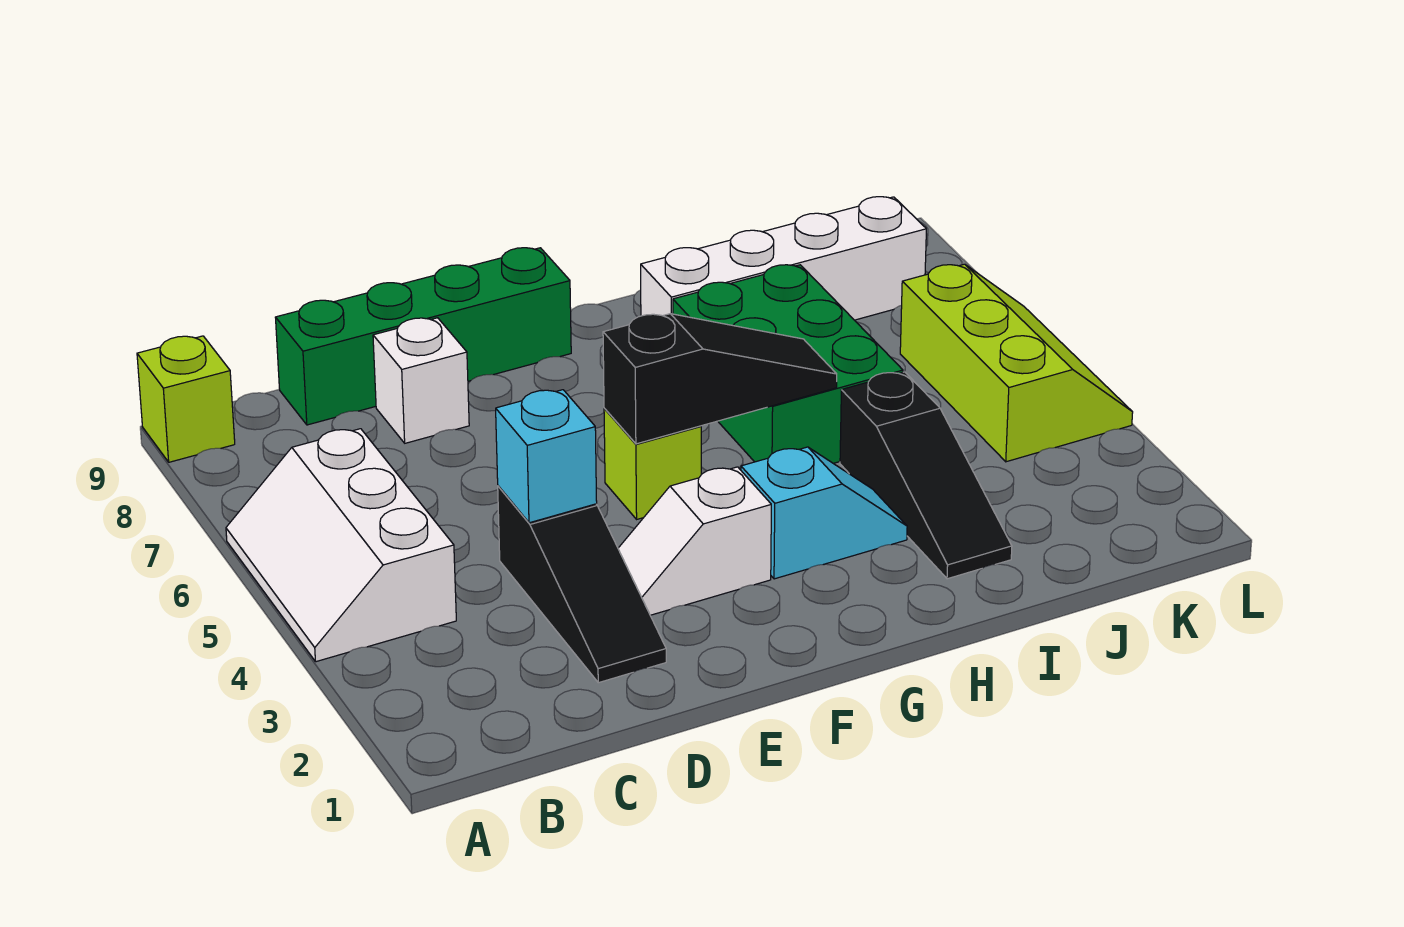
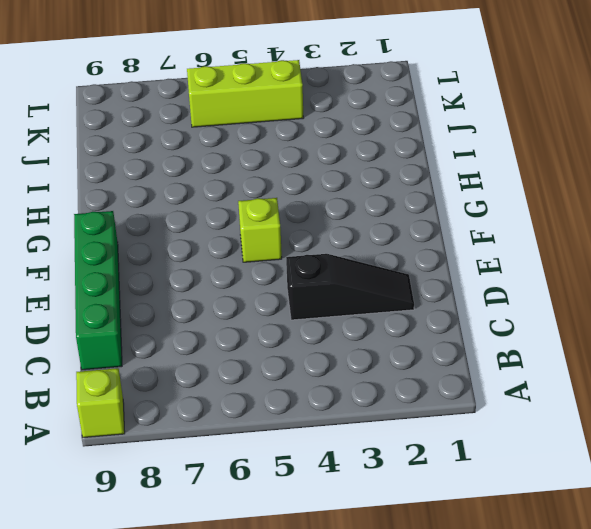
none -> white slope A4:B6 level 1 top B
none -> white brick D8 level 1
none -> white slope E3:F3 level 1 top F

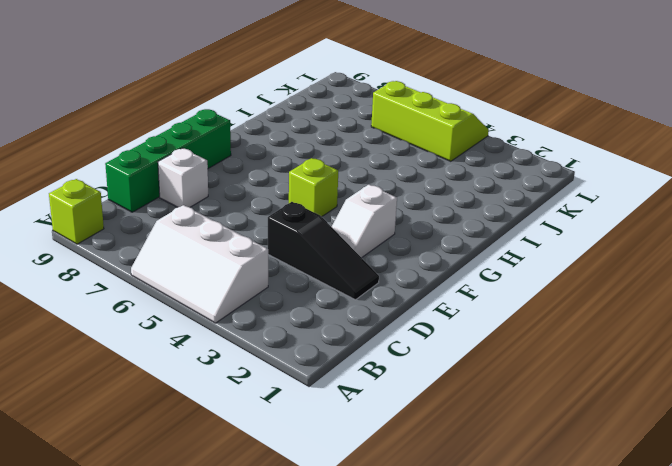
none -> cyan slope G3:H3 level 1 top G
none -> green brick H5:I7 level 1
none -> white brick H8:K8 level 1

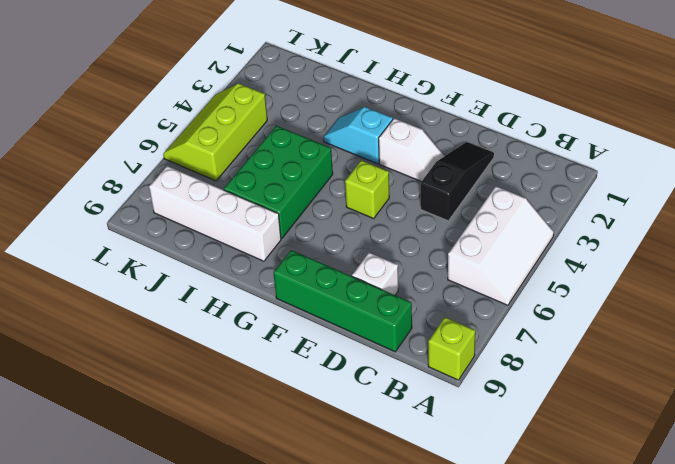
none -> black slope I2:I4 level 1 top 4
none -> cyan brick D4 level 2
none -> black slope F5:H5 level 2 top F

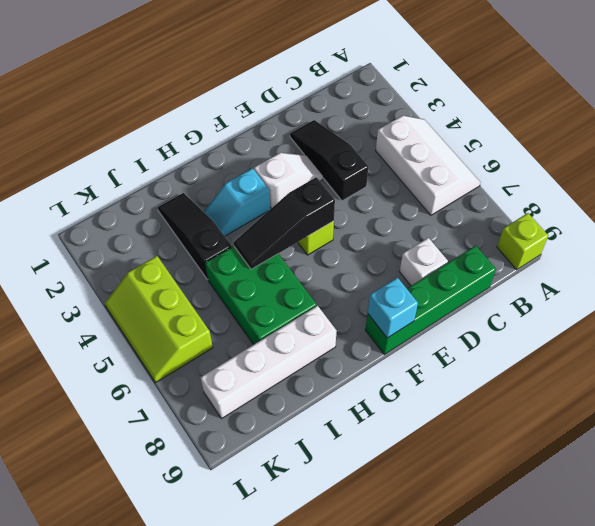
cyan brick F9 level 2 -> cyan brick D4 level 2

